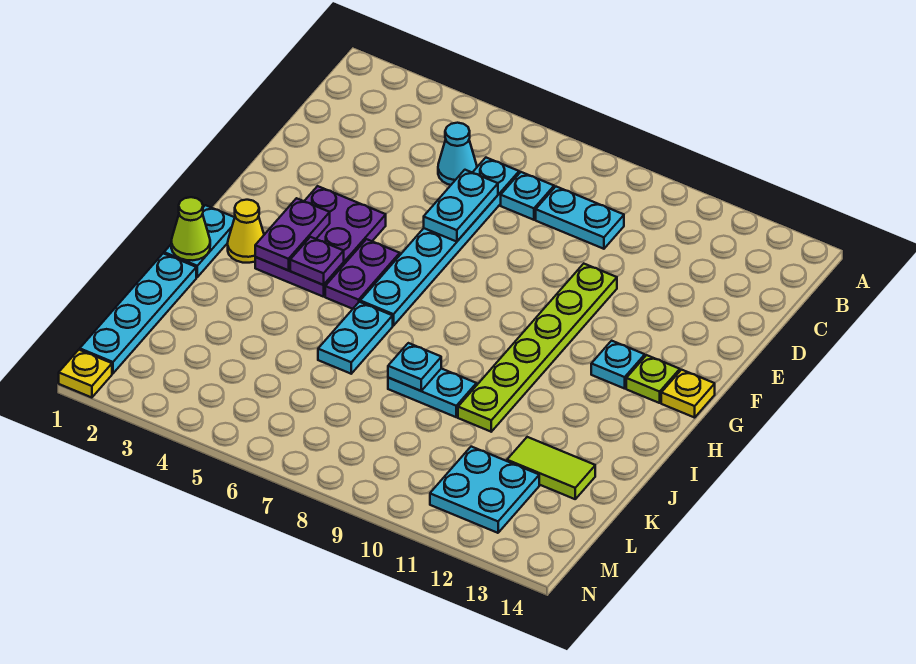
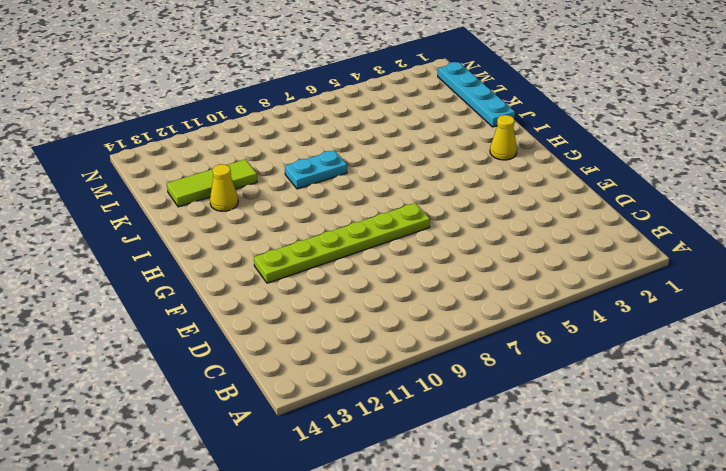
lime plate F7:F12 level 1 -> lime plate E10:J10 level 1
yellow cone J12 level 1 -> none
lime tile K11:K13 level 1 -> lime tile K12:K13 level 1
none -> cyan cone C5 level 1
none -> cyan plate C6:H6 level 1
none -> cyan plate C7 level 1

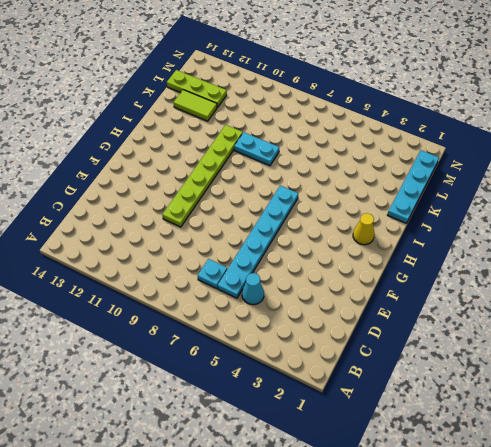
lime plate L12:L14 level 1 -> cyan plate L11:M12 level 1
none -> cyan plate C8:C9 level 1
none -> purple plate F3:H4 level 1
none -> purple plate G5:H5 level 1

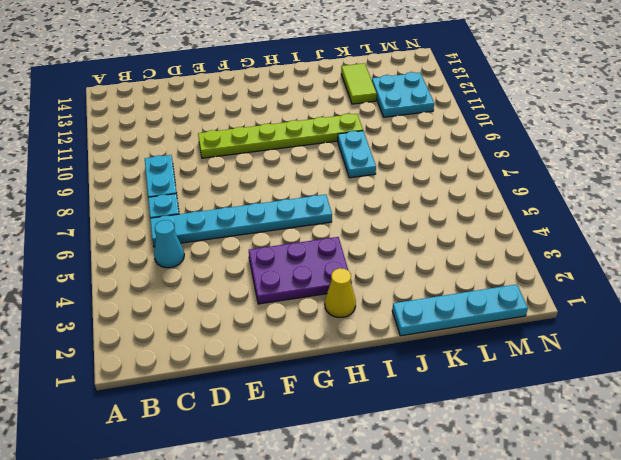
none -> purple plate G5:H5 level 1
none -> cyan plate G12 level 1
none -> lime plate G13 level 1

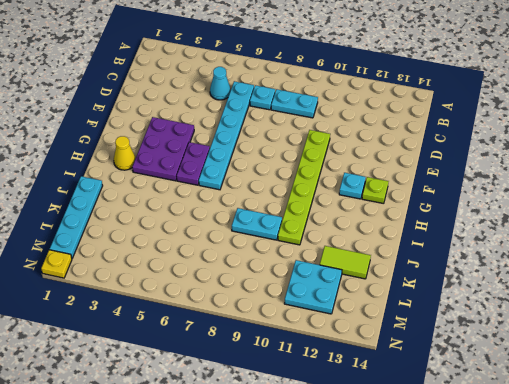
none -> yellow plate G14 level 1
none -> cyan plate H1:I1 level 1
none -> cyan plate I6:J6 level 1

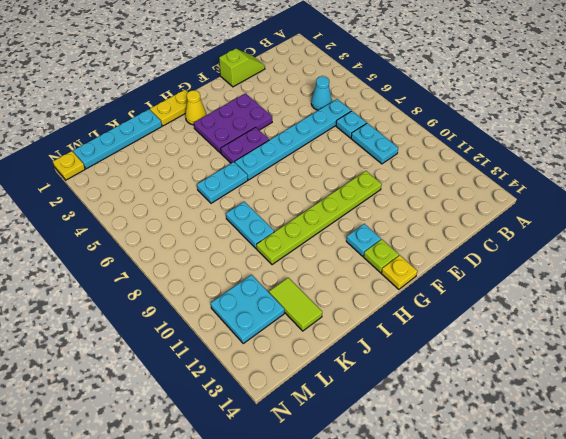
lime slope D1:E1 level 1 top E -> none
yellow plate H1:I1 level 1 -> cyan plate H1:I1 level 1
none -> cyan plate D6:E6 level 2
none -> purple plate G3:H3 level 2
none -> purple plate H4 level 2

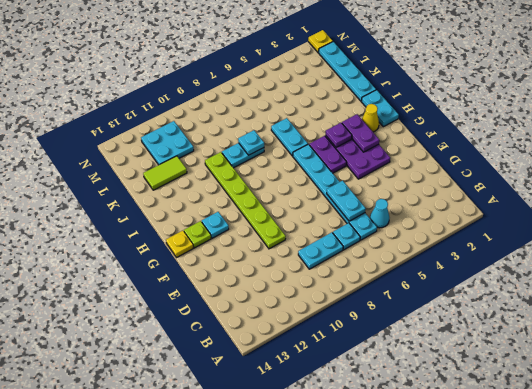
none -> lime cone I1 level 2

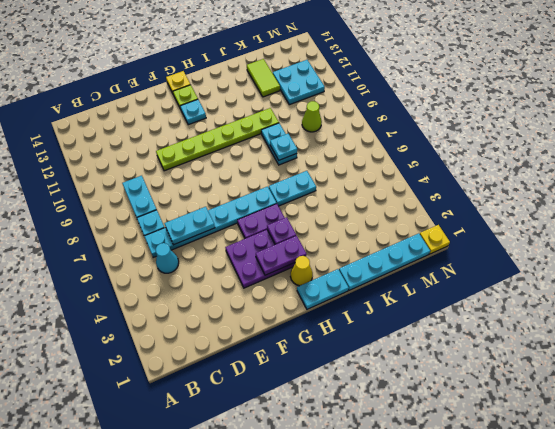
lime cone L9 level 1 -> lime cone I1 level 2

